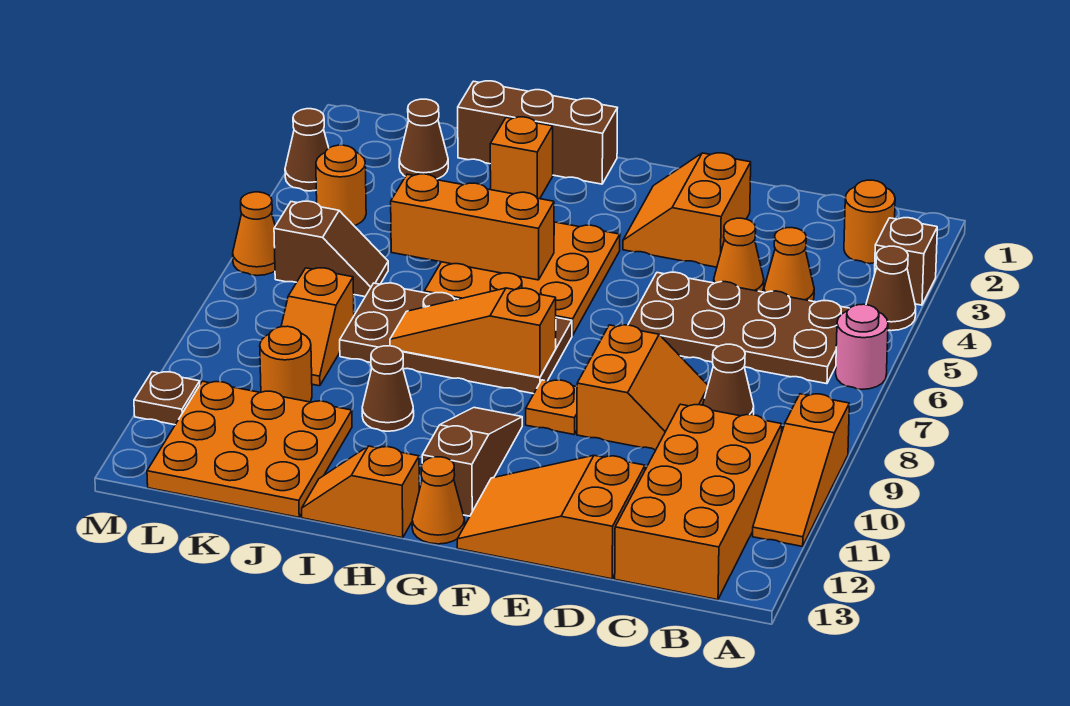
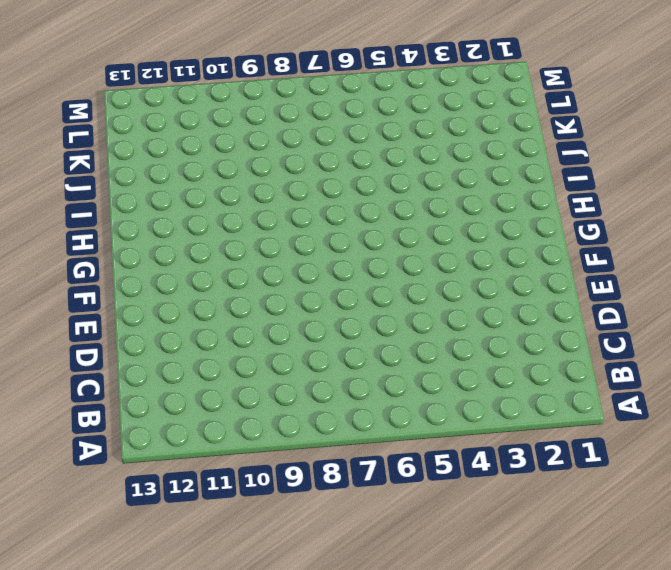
none -> brown brick A3 level 1
none -> brown cone A4 level 1
none -> pink round brick A6 level 1
none -> orange slope A9:A11 level 1 top 9

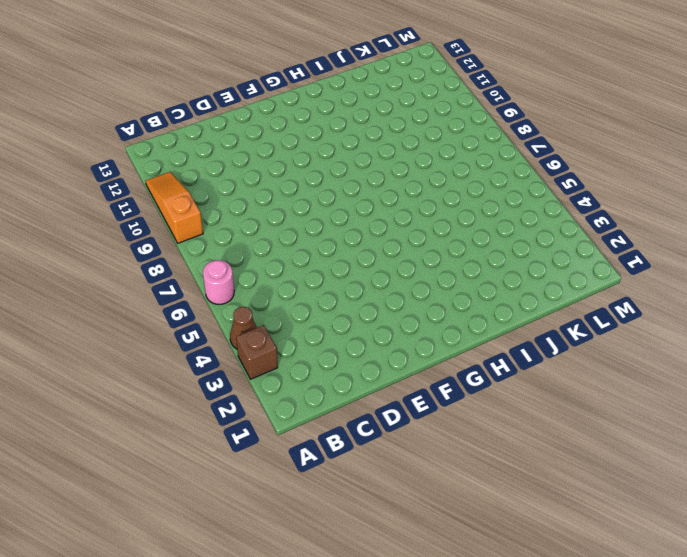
none -> orange round brick B2 level 1
none -> brown plate B5:E6 level 1
none -> orange brick B10:C13 level 1
none -> orange cone C4 level 1

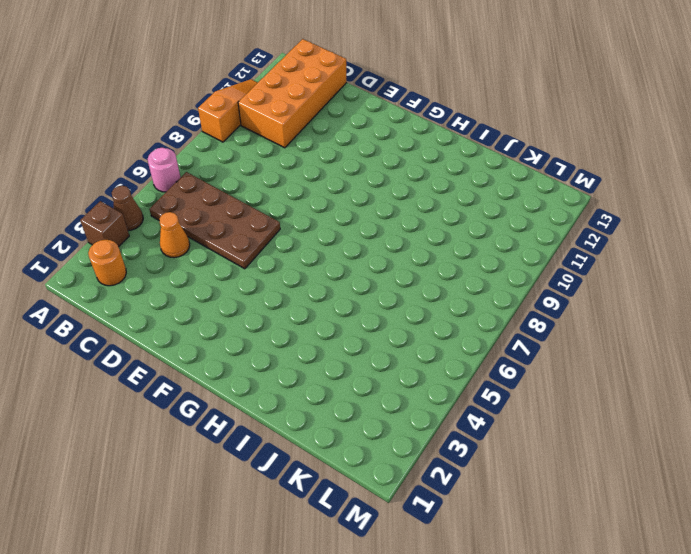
none -> brown cone C8 level 1
none -> orange cone D4 level 1
none -> orange slope D8:E9 level 1 top E
none -> orange slope D12:F13 level 1 top D

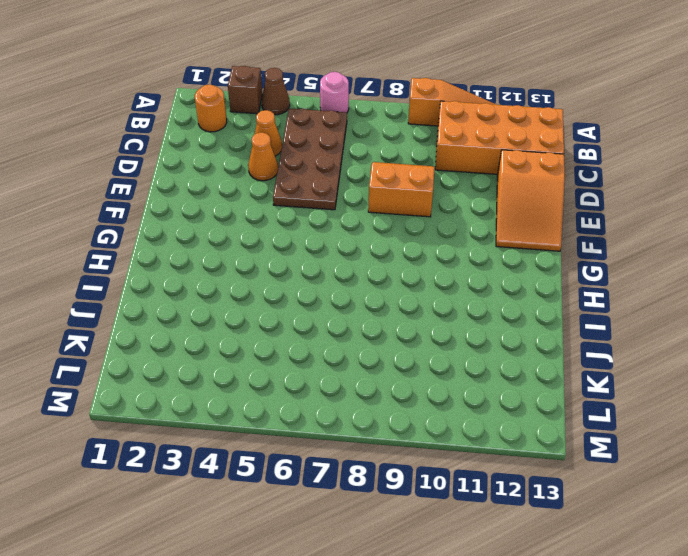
none -> brown cone C8 level 1
none -> orange slope E2:F3 level 1 top E
none -> orange plate F9 level 1
none -> orange plate G4:I6 level 1

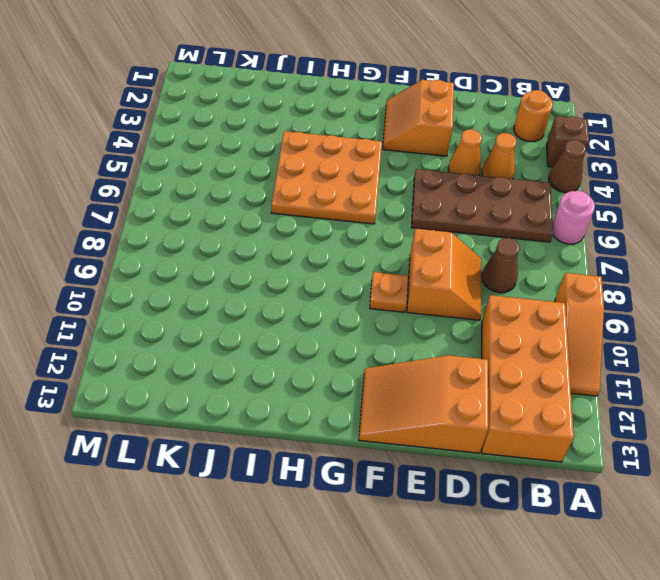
none -> brown plate G7:J8 level 1
none -> brown slope G10:G12 level 1 top 12
none -> orange cone G13 level 1
none -> brown brick H1:J1 level 1

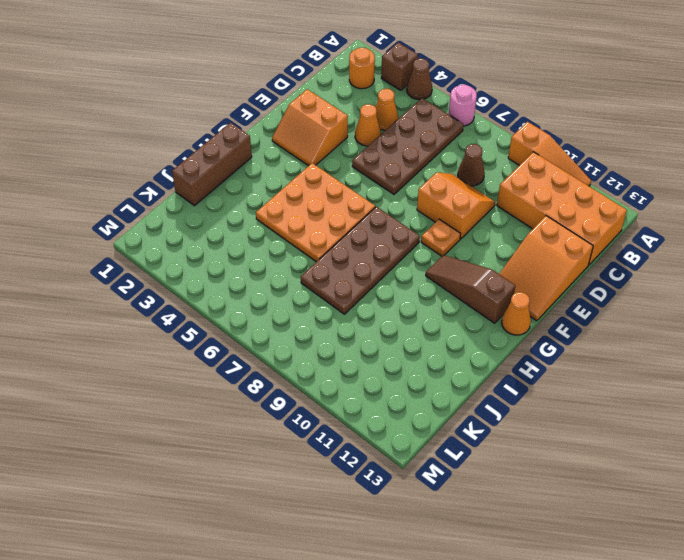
none -> orange slope H13:I13 level 1 top H
none -> orange brick I2 level 1
none -> brown cone I10 level 1
none -> orange plate J11:L13 level 1

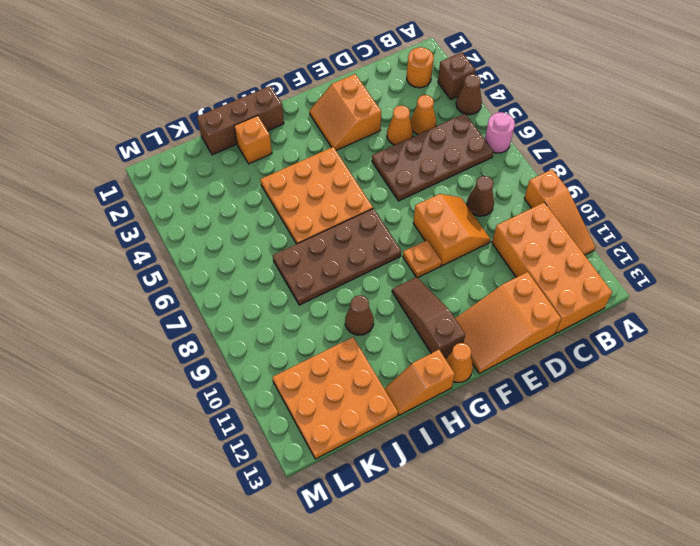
none -> brown cone K2 level 1
none -> brown slope K6:L6 level 1 top L
none -> orange slope K8:K9 level 1 top 8
none -> orange round brick K10 level 1

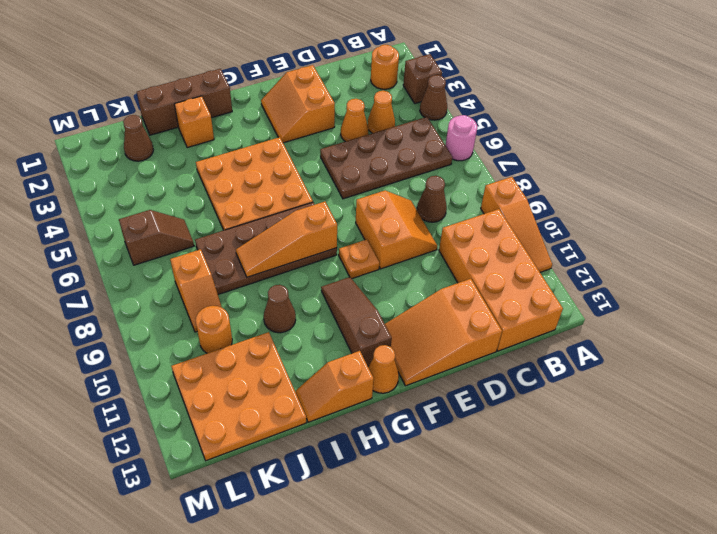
none -> orange round brick L4 level 1
none -> brown cone M3 level 1
none -> orange cone M6 level 1
none -> brown plate M11 level 1

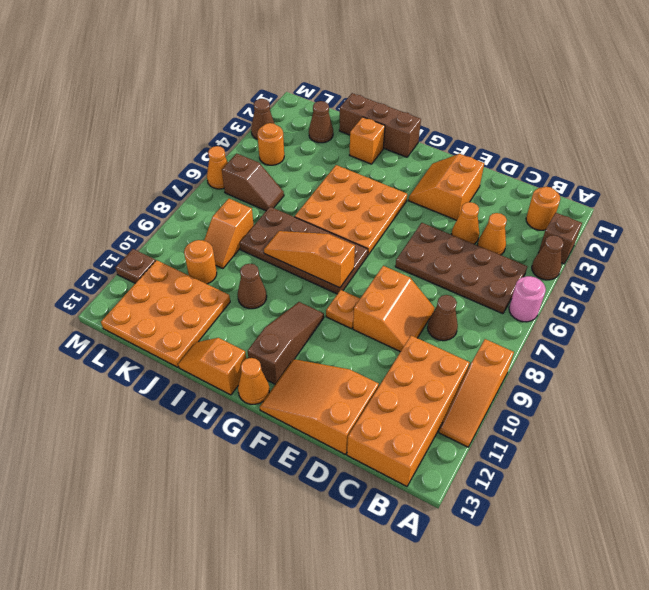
none -> orange brick H5:J5 level 2

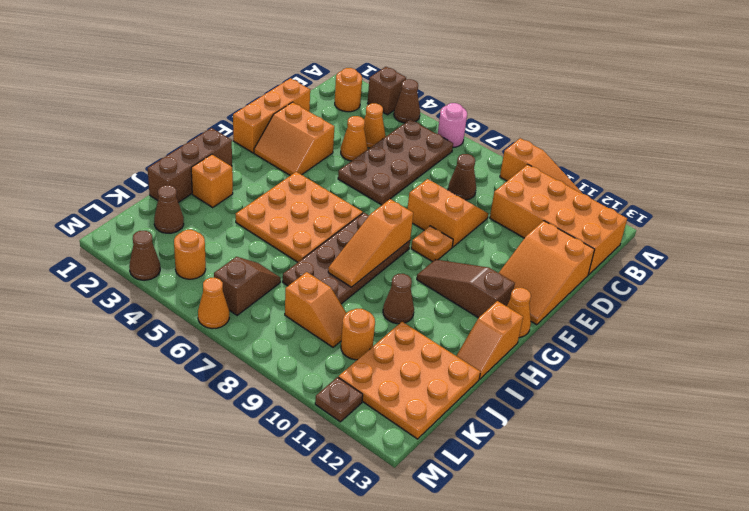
orange brick D1:F1 level 1 -> orange brick H5:J5 level 2

